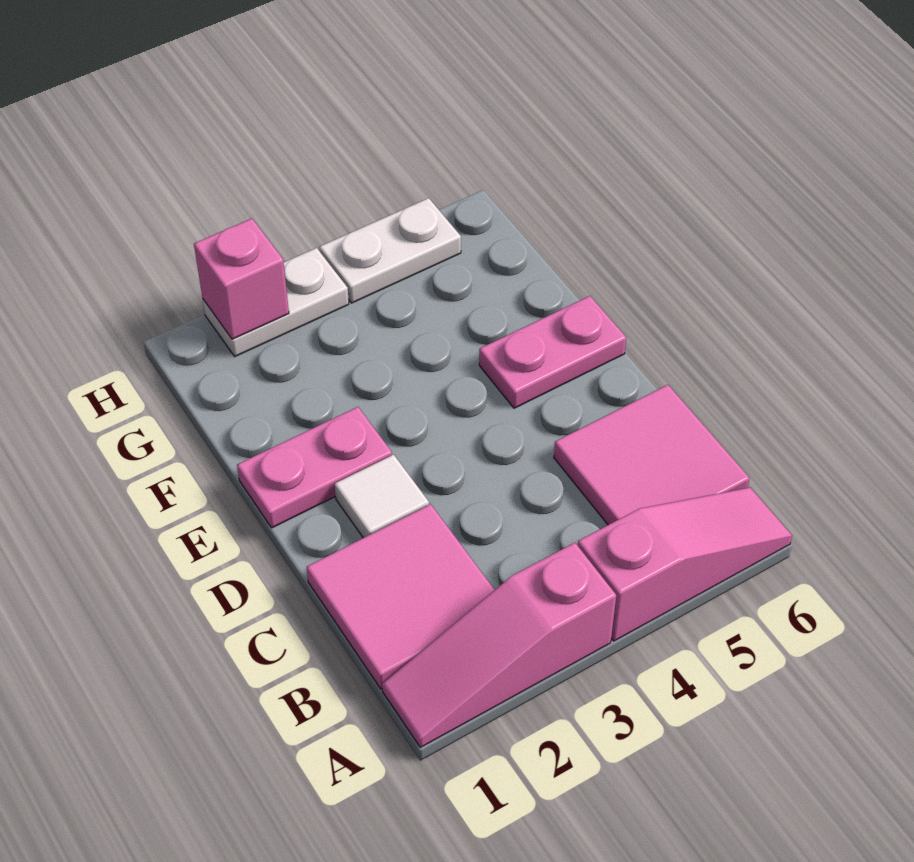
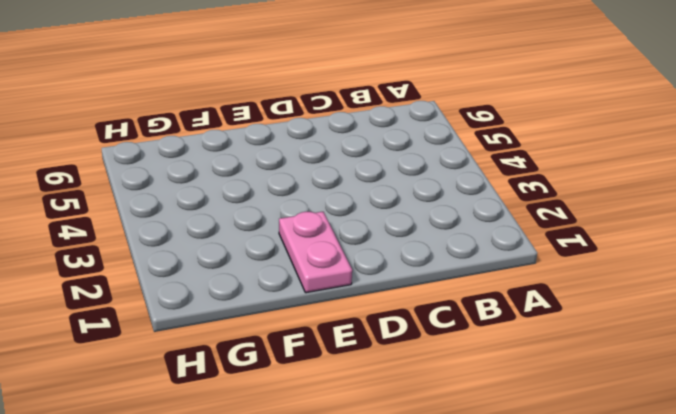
none -> pink slope A1:A3 level 1 top 3
none -> pink slope A4:A6 level 1 top 4

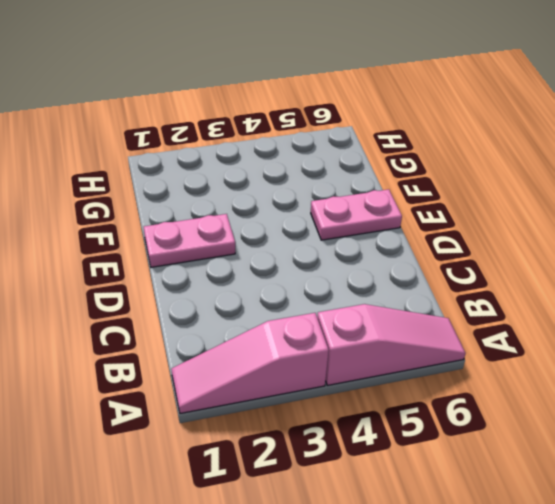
none -> pink tile B1:C2 level 1
none -> pink tile B5:C6 level 1

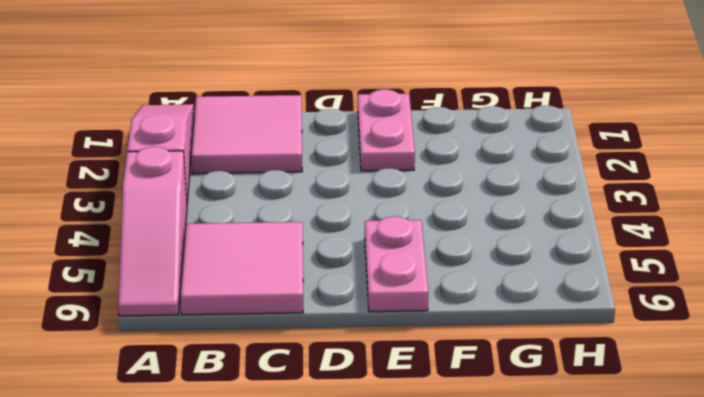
none -> white tile D2 level 1
none -> white plate H2:H3 level 1

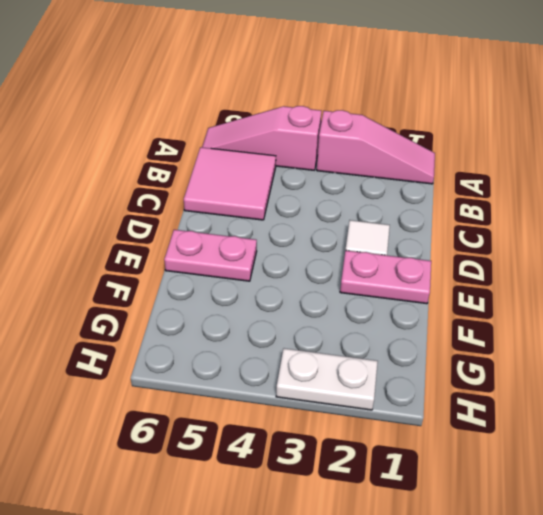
none -> pink tile B1:C2 level 1
none -> white plate H4:H5 level 1

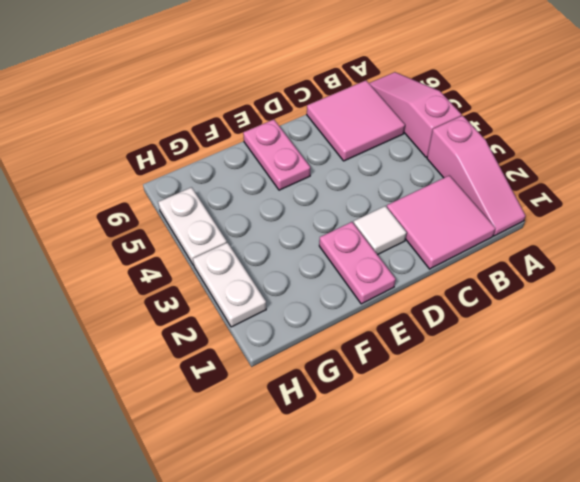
none -> pink brick H2 level 2

